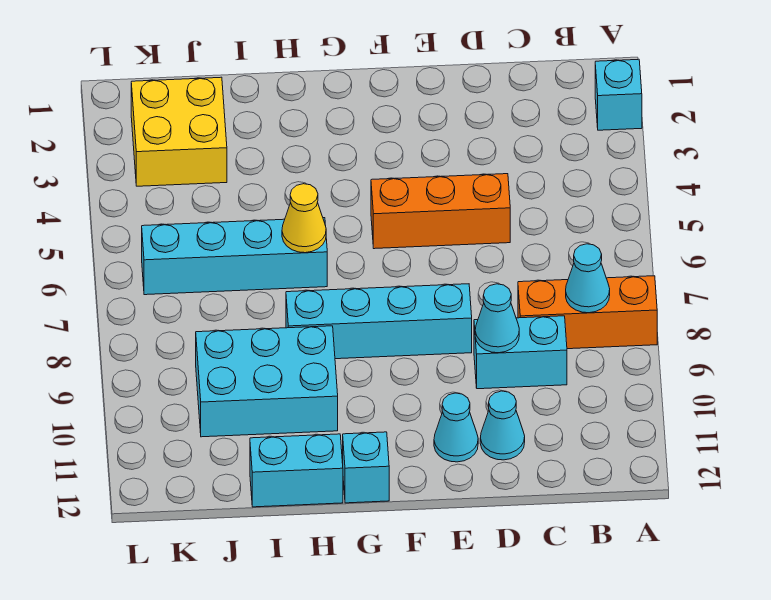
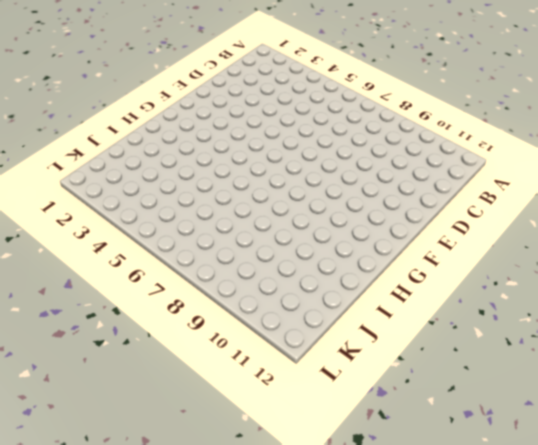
none -> cyan brick A2 level 1
none -> orange brick A8:C8 level 1
none -> cyan brick C9:D9 level 1

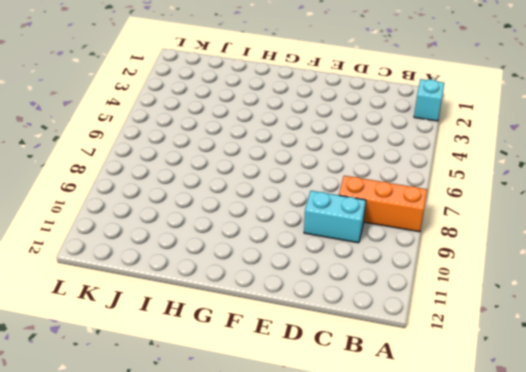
none -> orange brick D5:F5 level 1
none -> cyan cone D11 level 1
none -> cyan brick E8:H8 level 1

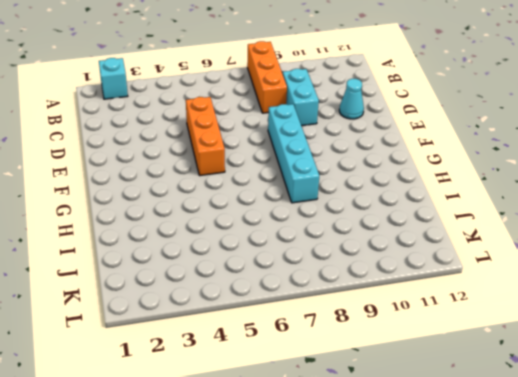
none -> cyan cone E11 level 1
none -> cyan brick G12 level 1
none -> cyan brick H6:K6 level 1

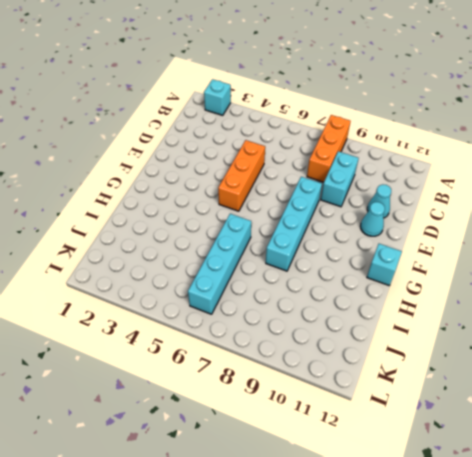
none -> cyan brick H9:J10 level 1
none -> cyan brick H12:I12 level 1
none -> yellow brick J2:K3 level 1

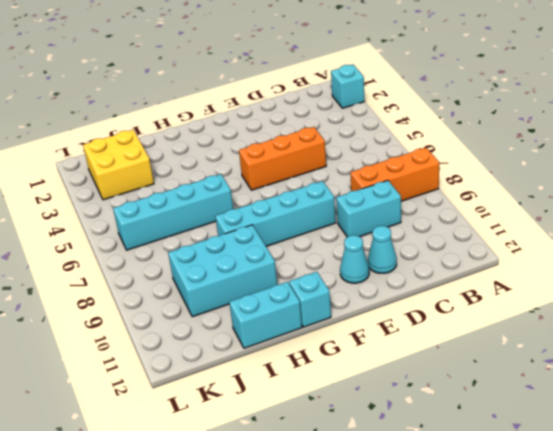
none -> cyan cone B8 level 2
none -> cyan cone D9 level 2
none -> yellow cone H6 level 2

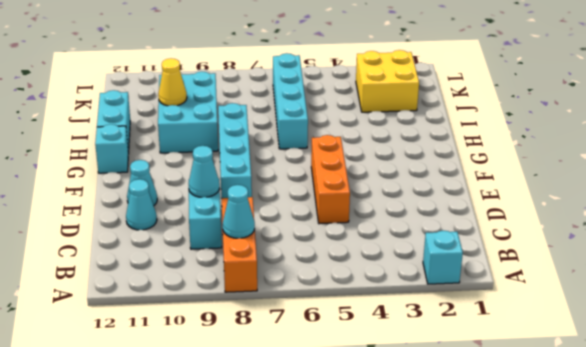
yellow cone I10 level 2 -> yellow cone H6 level 2

